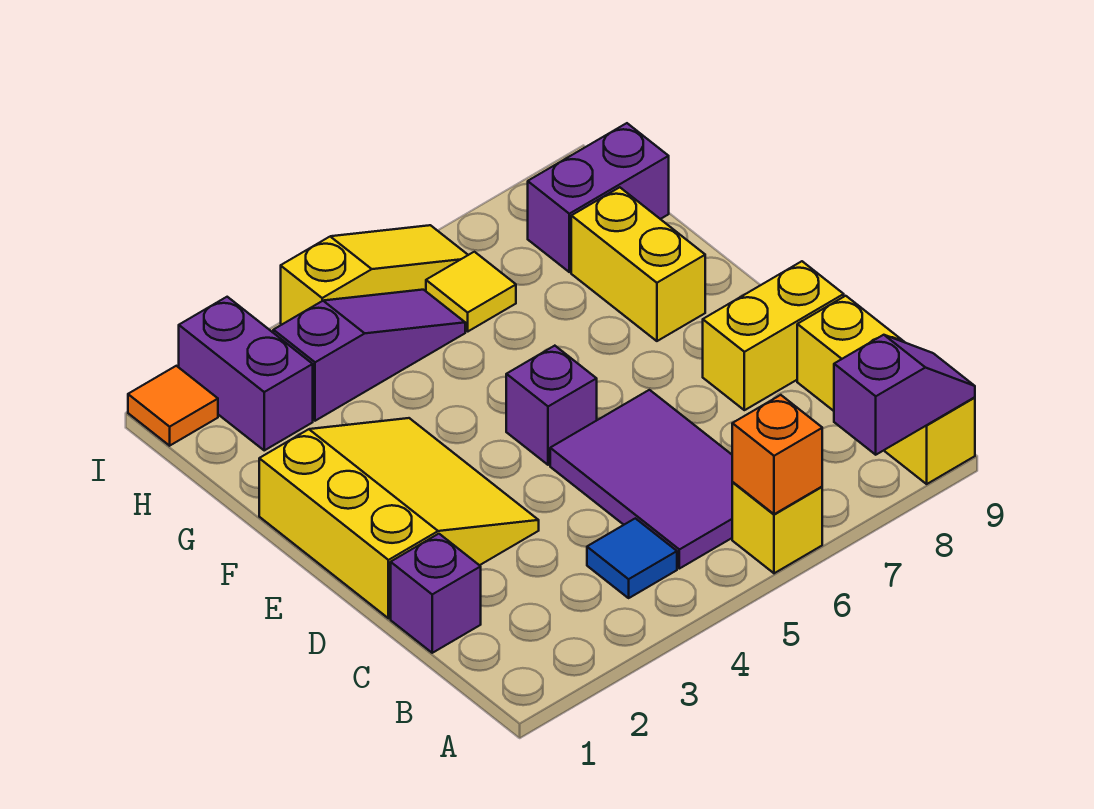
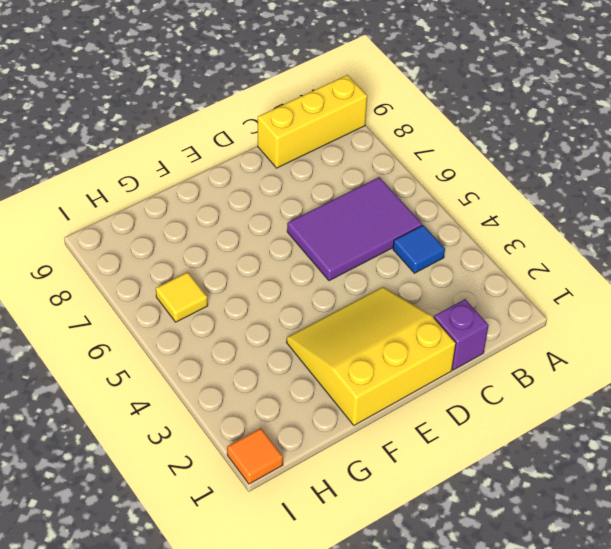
none -> yellow brick A6 level 1
none -> yellow brick D8:D9 level 1
none -> purple brick E5 level 1

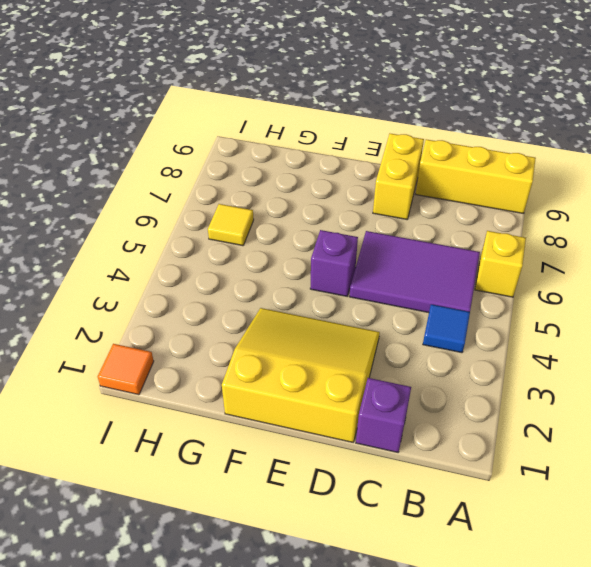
none -> yellow brick F8:G8 level 1
none -> purple brick H2:I2 level 1
none -> purple slope H3:H5 level 1 top 3

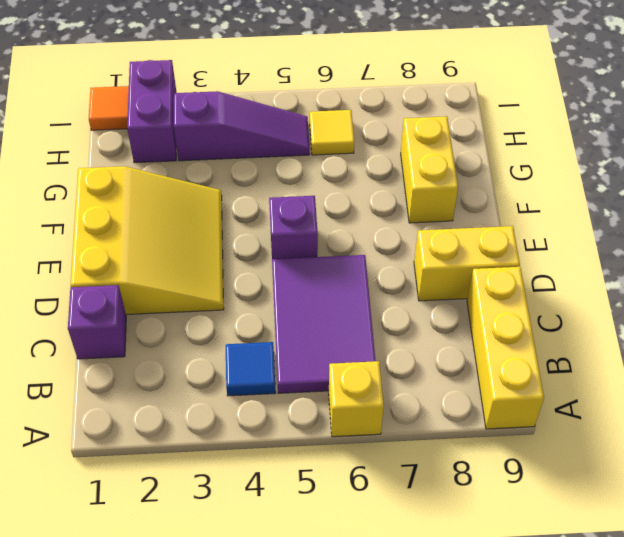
none -> purple brick H8:H9 level 1
none -> yellow slope I4:I6 level 1 top 4
none -> orange brick A6 level 2

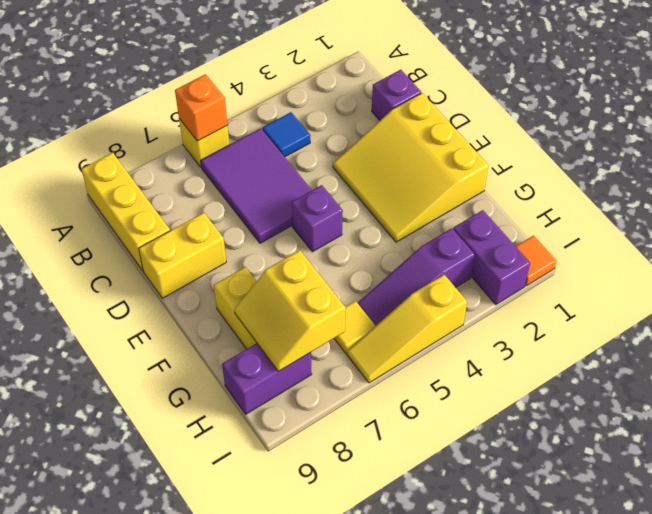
yellow slope G7:H8 level 2 top 7 -> none
none -> purple slope A8:A9 level 2 top 8

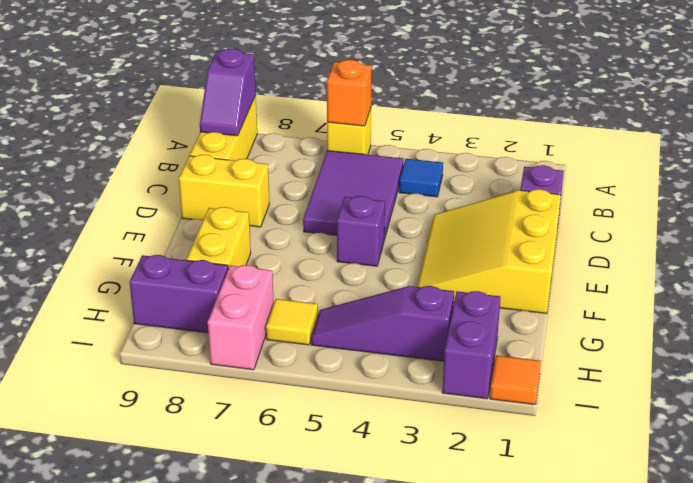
purple slope A9:B9 level 2 top A -> purple slope A8:A9 level 2 top 8
pink brick H7:I7 level 1 -> none
none -> yellow slope I4:I6 level 1 top 4

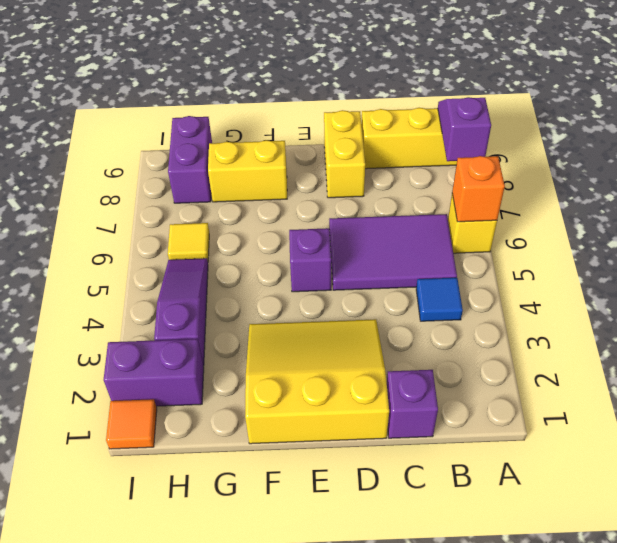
none -> yellow slope I4:I6 level 1 top 4

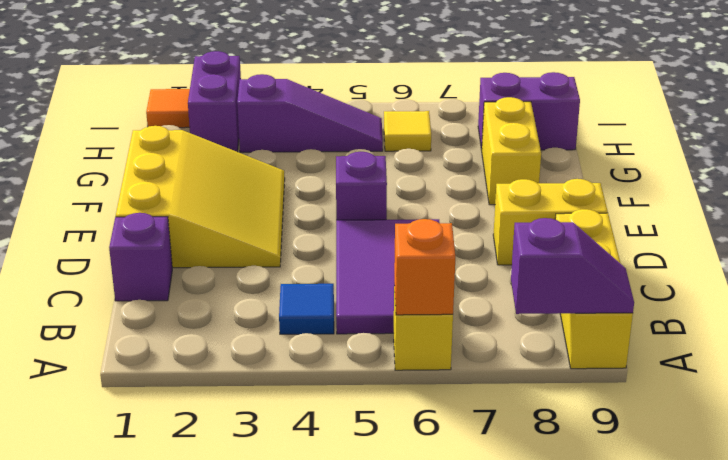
none -> yellow slope I4:I6 level 1 top 4

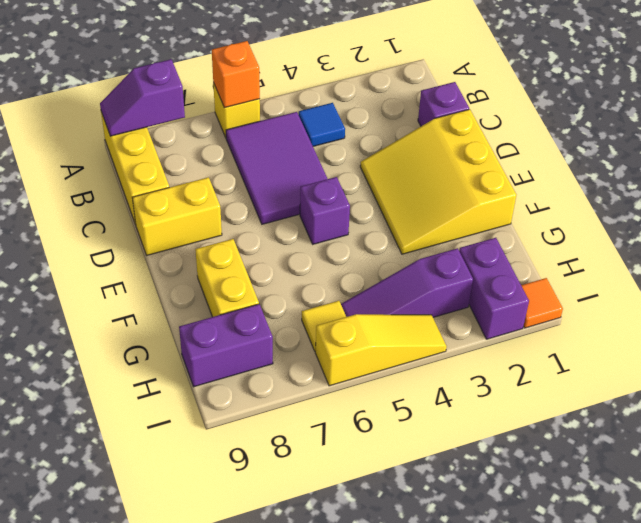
yellow slope I4:I6 level 1 top 6 -> yellow slope I4:I6 level 1 top 4

